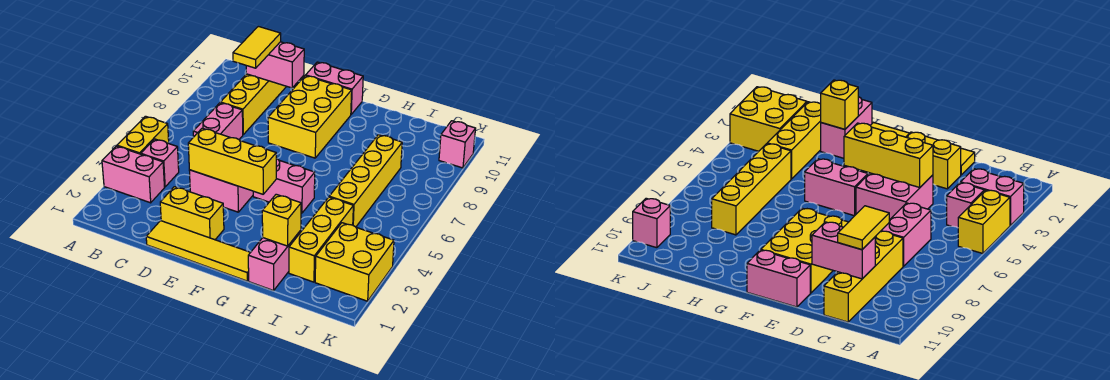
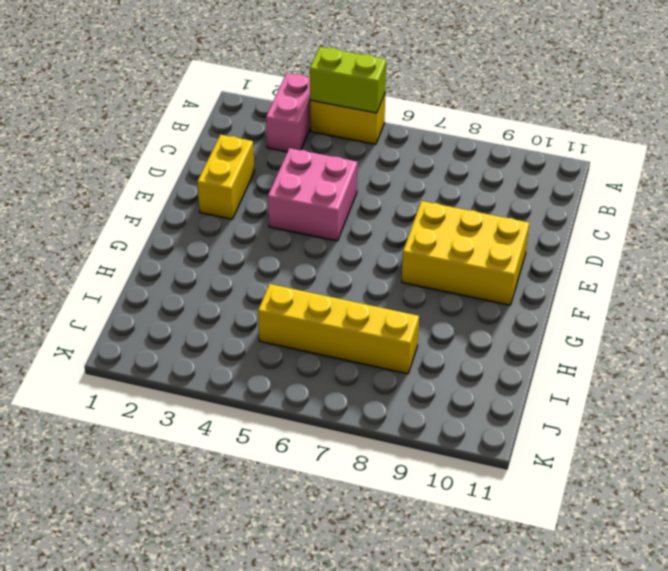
lime brick A4:A5 level 2 -> none
none -> pink brick B4 level 1
none -> pink brick C6:C7 level 1
none -> yellow brick C8:C11 level 1

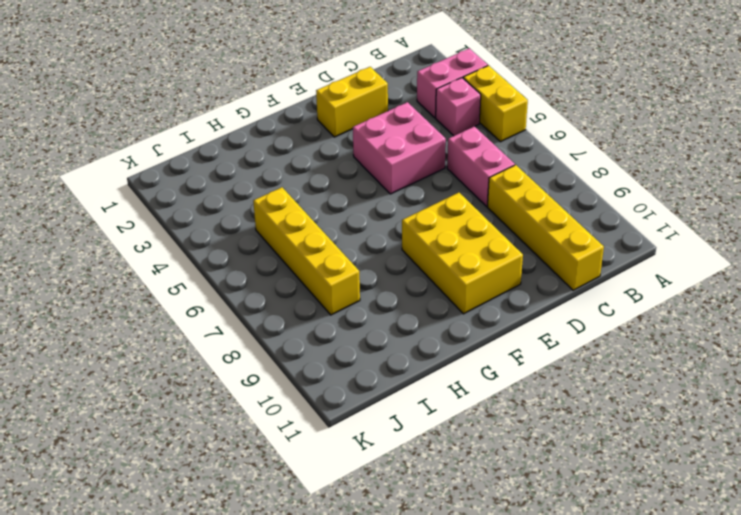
none -> yellow tile D1:G1 level 1
none -> pink brick E11:F11 level 1
none -> pink brick F5:G5 level 1

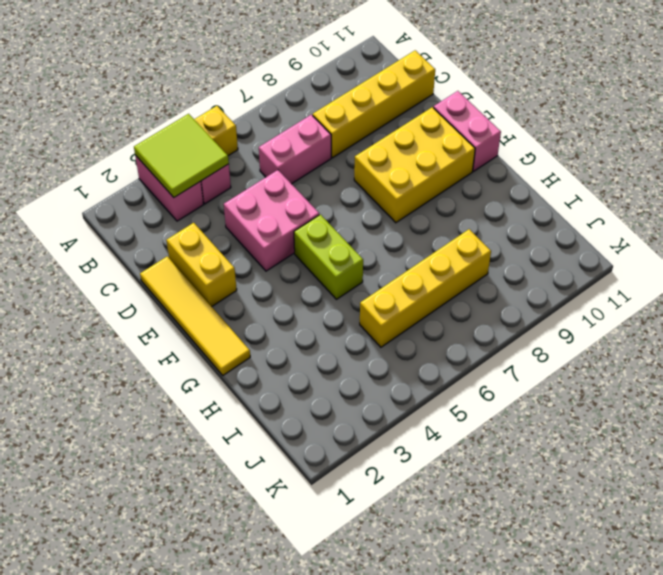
lime tile A3:B4 level 2 -> none
lime brick F5:G5 level 1 -> pink brick F5:G5 level 1
none -> pink brick H1:H2 level 1
none -> yellow brick I2:I4 level 1
none -> yellow brick J2:K3 level 1

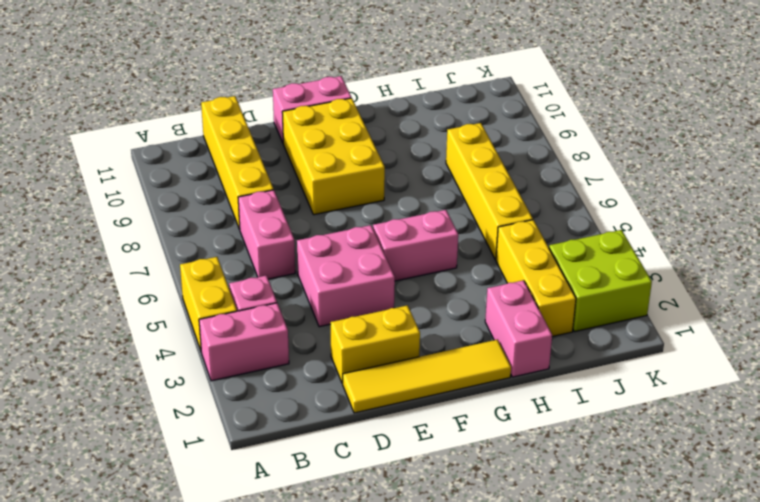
lime brick J2:K3 level 1 -> yellow brick J2:K3 level 1
none -> pink brick K10 level 1
none -> pink brick C10:D10 level 2
none -> yellow brick D4:F4 level 2

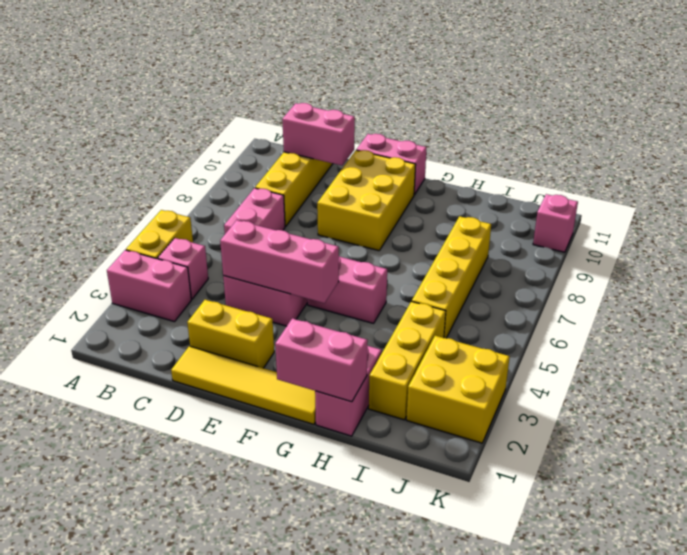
pink brick D4:F4 level 2 -> yellow brick D4:F4 level 2
pink brick G1:H1 level 2 -> none
none -> yellow brick H2 level 2
none -> yellow tile C9:C10 level 3

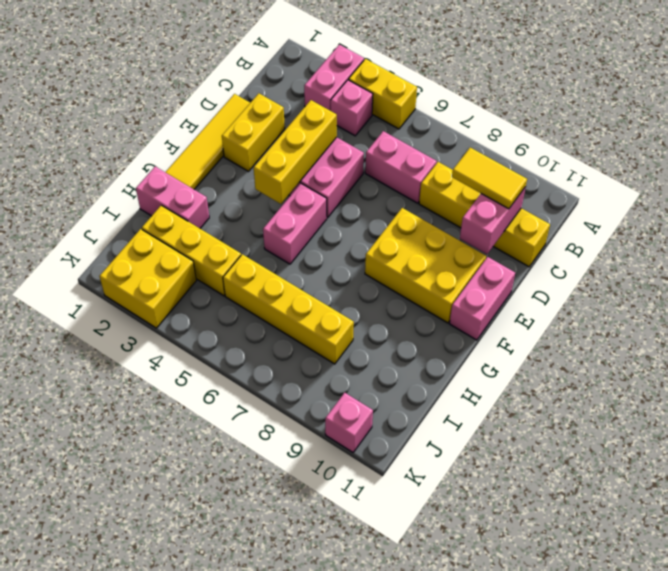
none -> yellow brick H2 level 2

